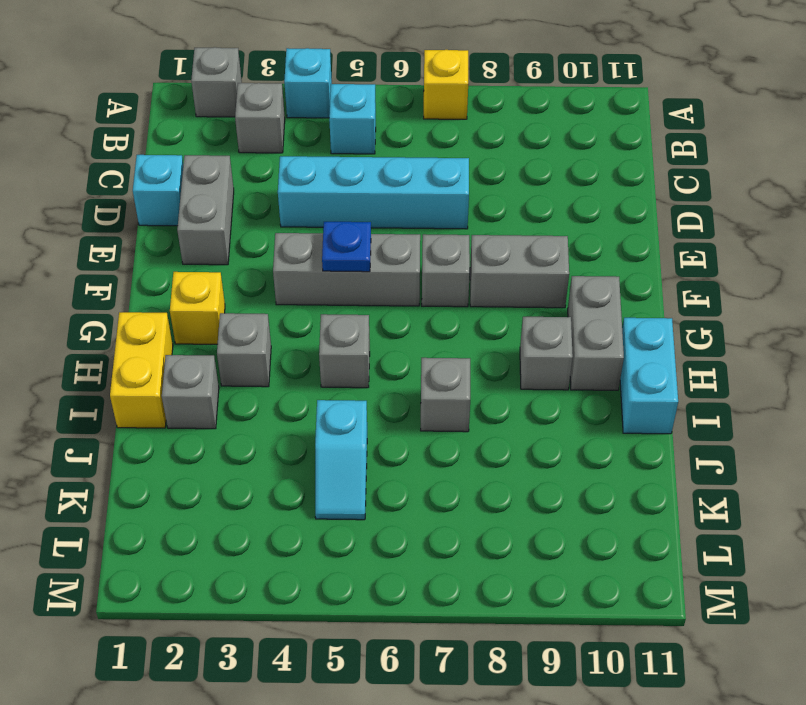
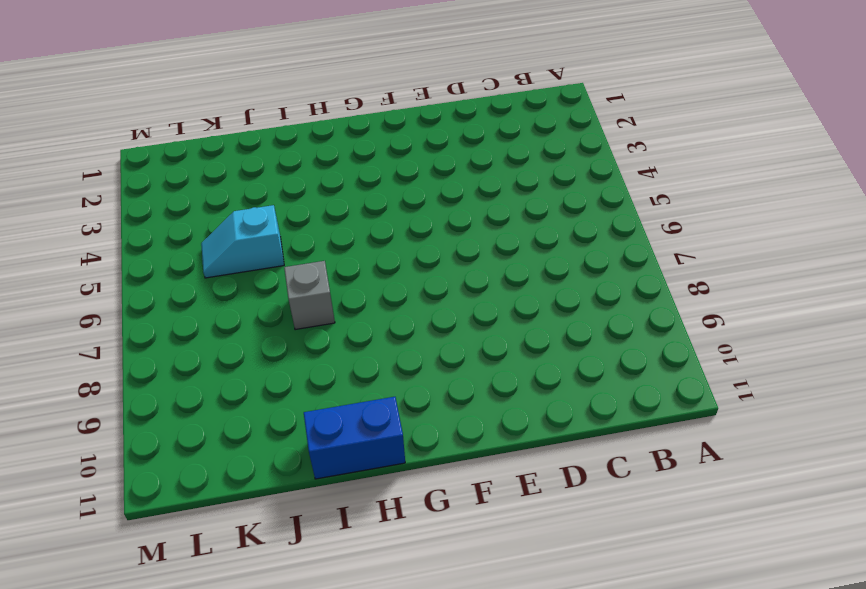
blue brick H11:I11 level 1 -> cyan brick H11:I11 level 1
none -> grey brick A2 level 1
none -> cyan brick A4 level 1
none -> yellow brick A7 level 1

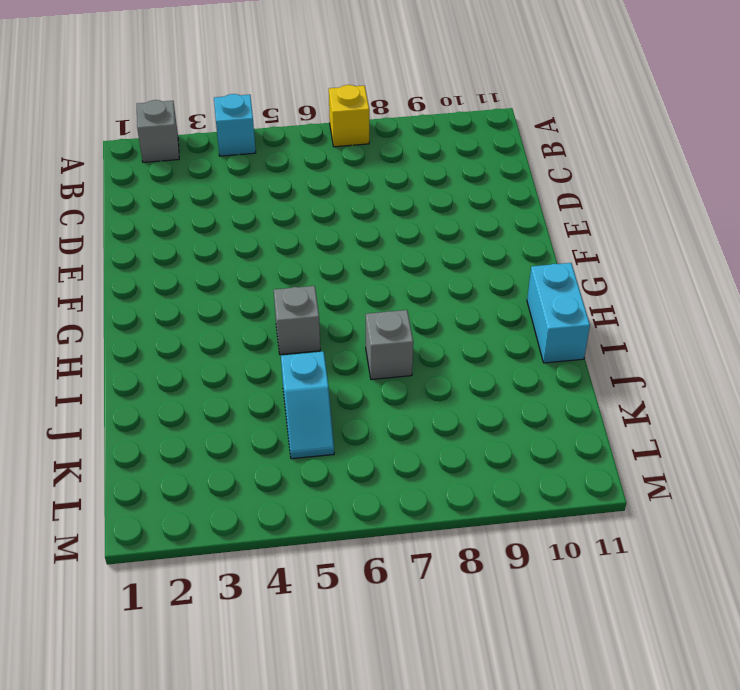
none -> grey brick B3 level 1
none -> cyan brick B5 level 1
none -> cyan brick D1 level 1

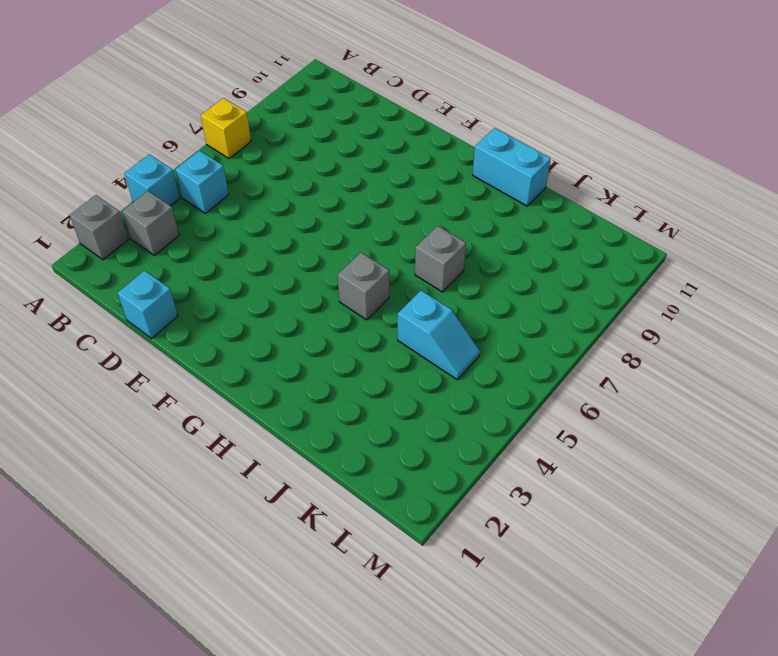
none -> grey brick D2:E2 level 1
none -> cyan brick D4:D7 level 1
none -> grey brick F4:F6 level 1

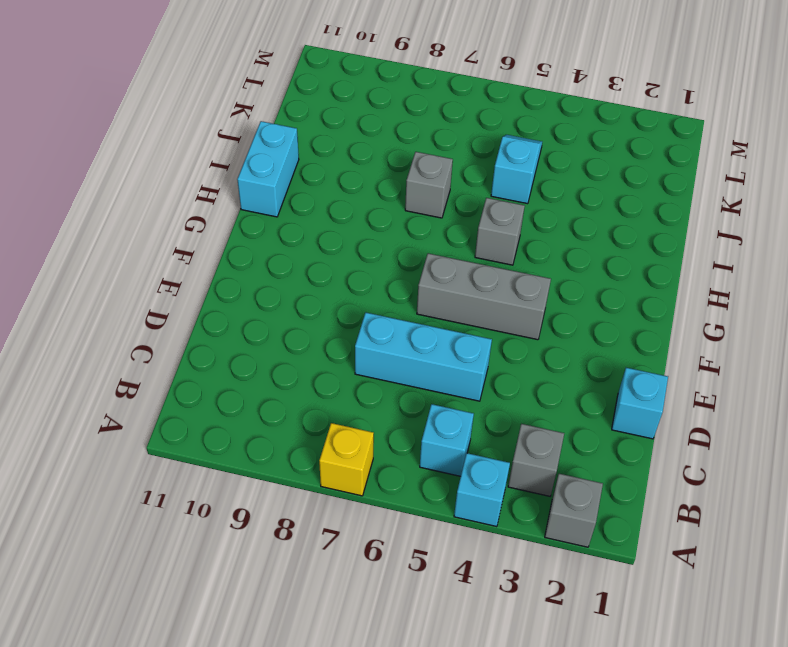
cyan brick D5:D7 level 1 -> cyan brick D4:D7 level 1
none -> grey brick D2:E2 level 1
none -> grey brick F7 level 1
none -> grey brick F8:F9 level 1

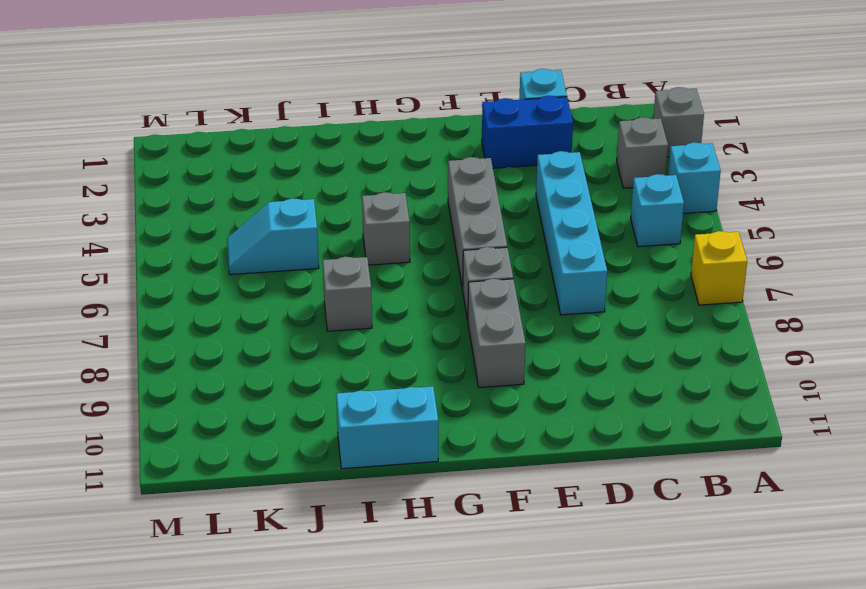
blue brick D2:E2 level 1 -> grey brick D2:E2 level 1
none -> yellow brick G2 level 1
none -> grey brick G10:H10 level 1
none -> yellow brick H1:I1 level 1

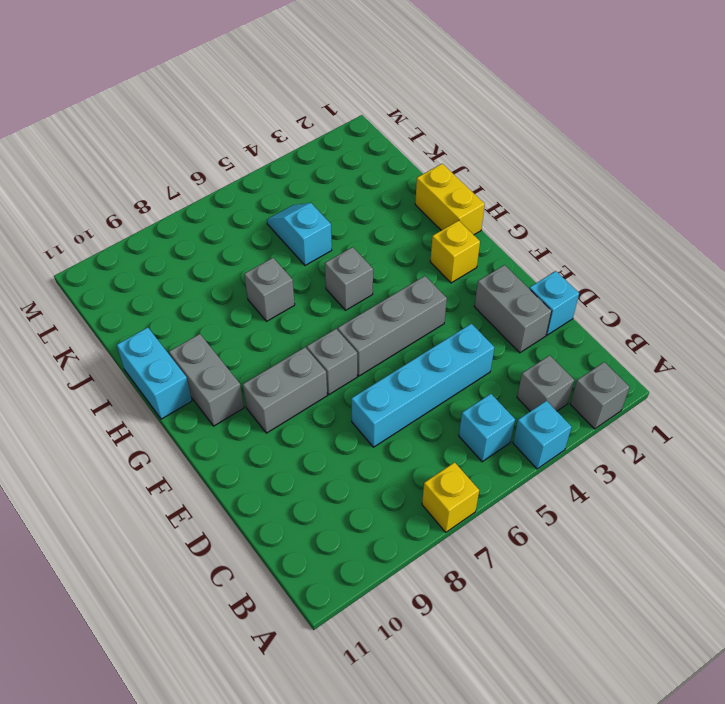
none -> grey brick H3 level 1
none -> grey brick H9 level 1
none -> grey brick I2 level 1

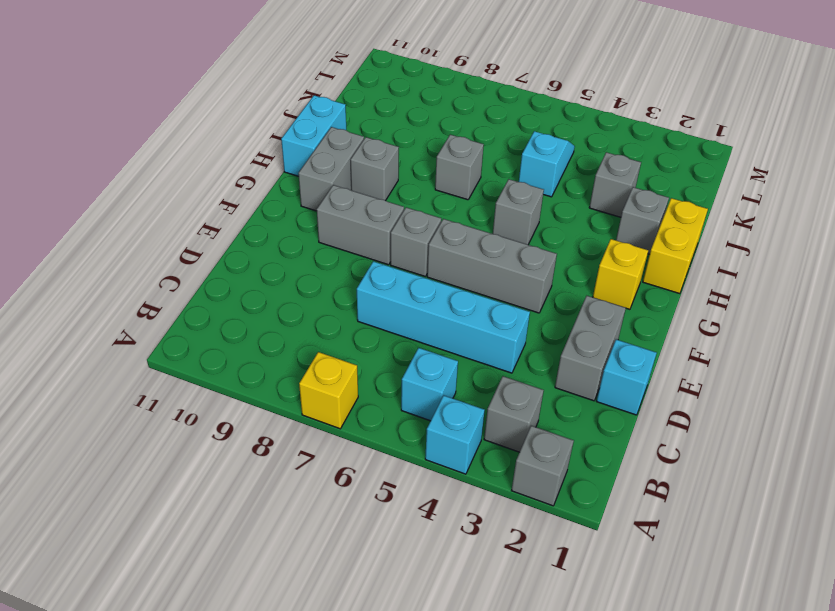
grey brick J3 level 1 -> grey brick H3 level 1
none -> blue plate F5 level 2

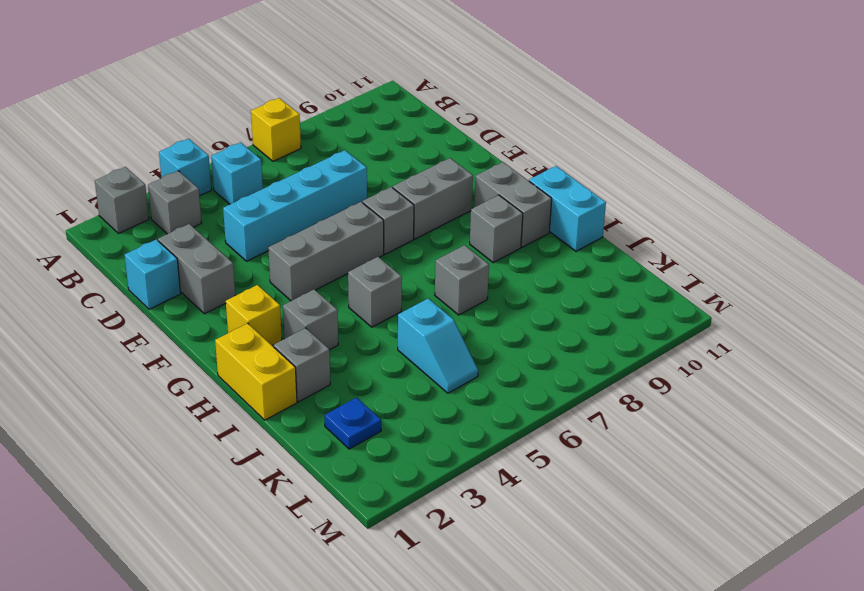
blue plate K2 level 1 -> blue plate F5 level 2

